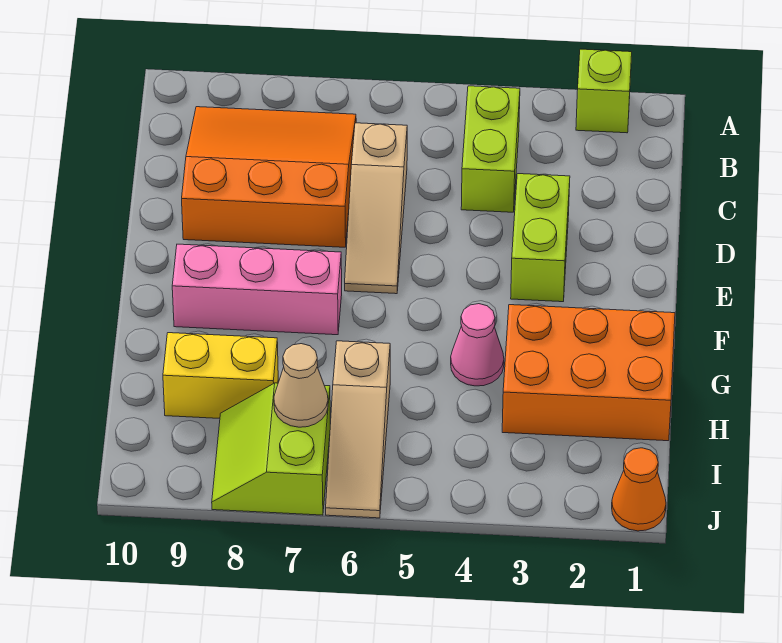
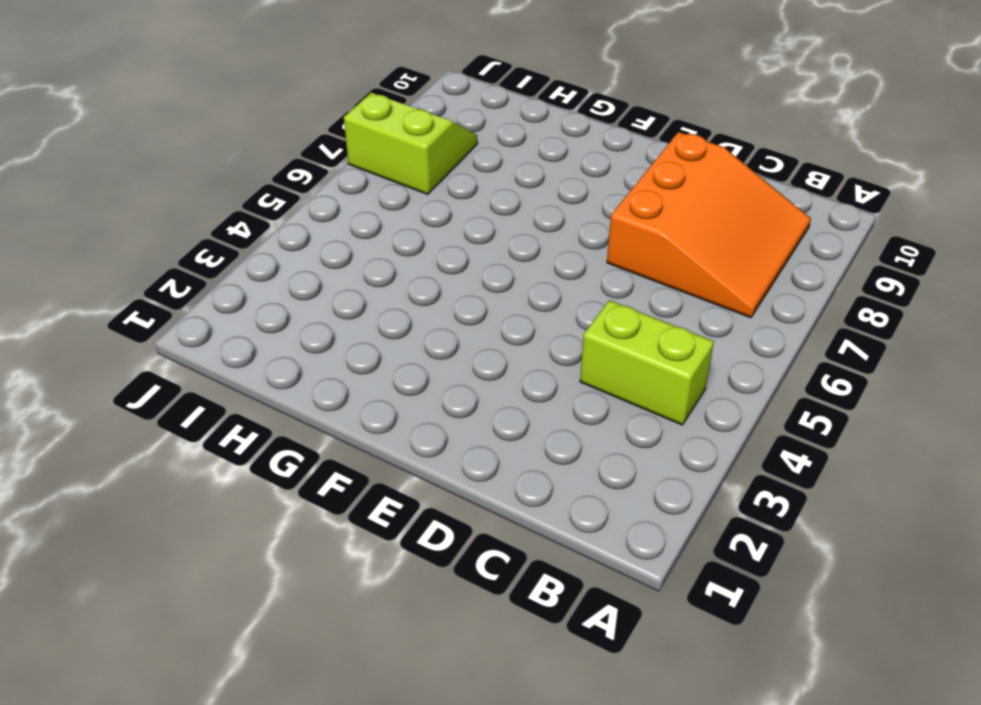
none -> lime brick A2 level 1
none -> tan slope C6:E6 level 1 top C
none -> lime brick D3:E3 level 1

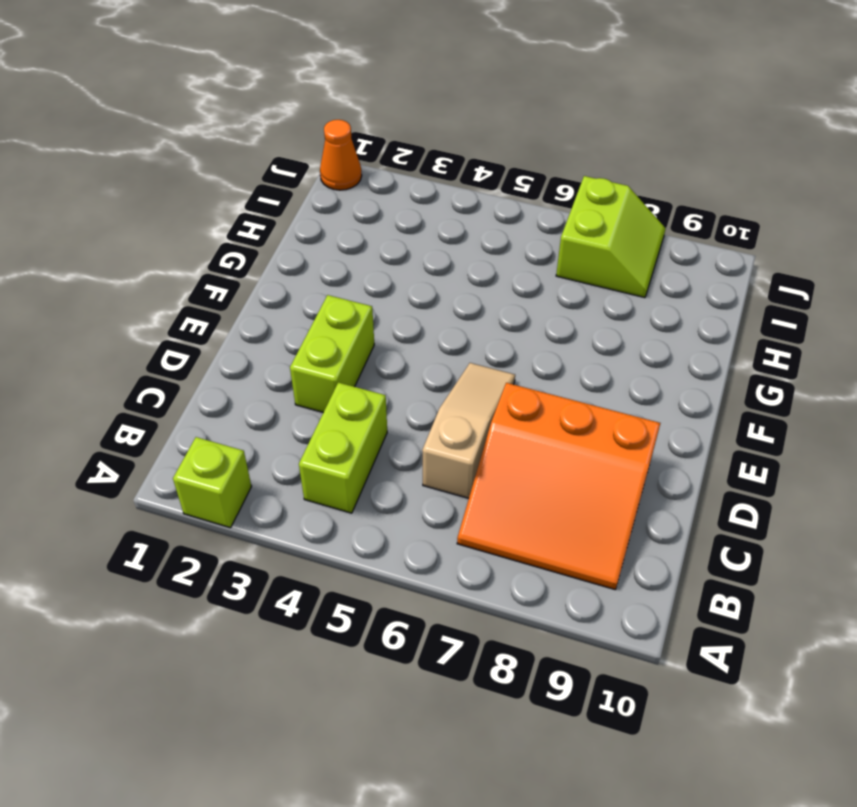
none -> pink brick F7:F9 level 1
none -> orange brick G1:H3 level 1
none -> pink cone G4 level 1

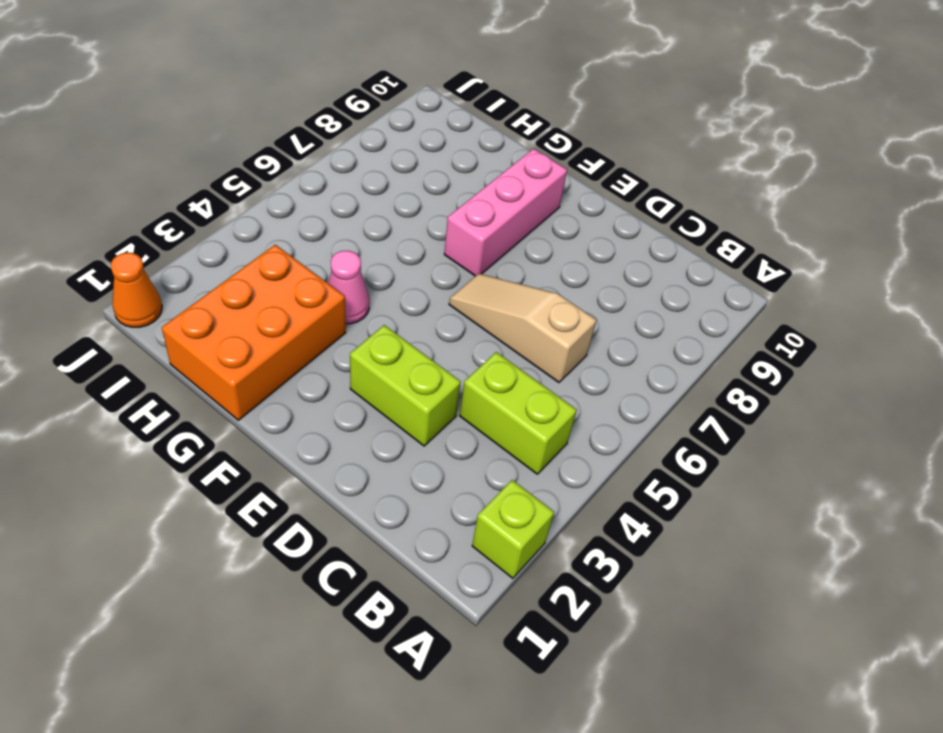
none -> orange slope B7:D9 level 1 top D
none -> tan slope H6:J6 level 1 top H
none -> yellow brick H8:H9 level 1

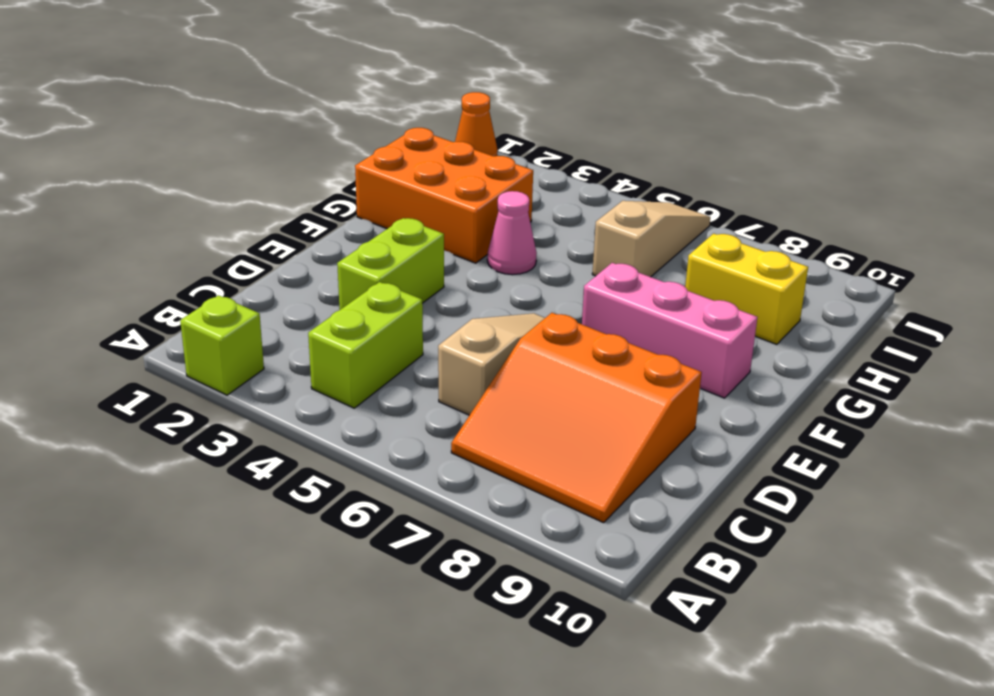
none -> lime slope I7:J8 level 1 top 7
none -> tan cone I7 level 2

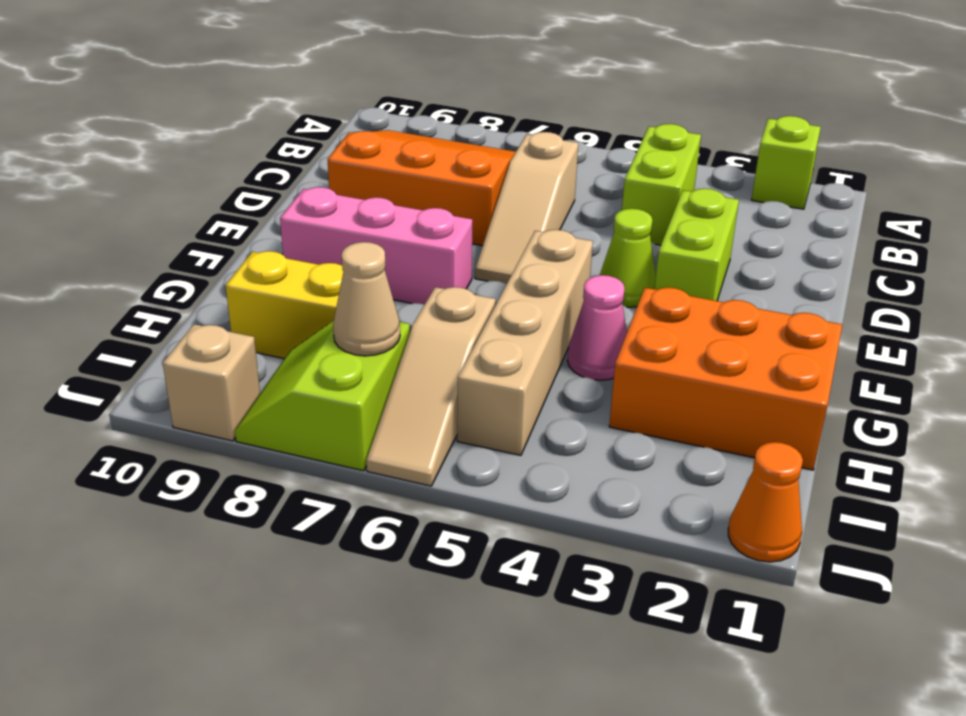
lime cone E4 level 1 -> none
tan brick F5:I5 level 1 -> none
tan brick J9 level 1 -> none

